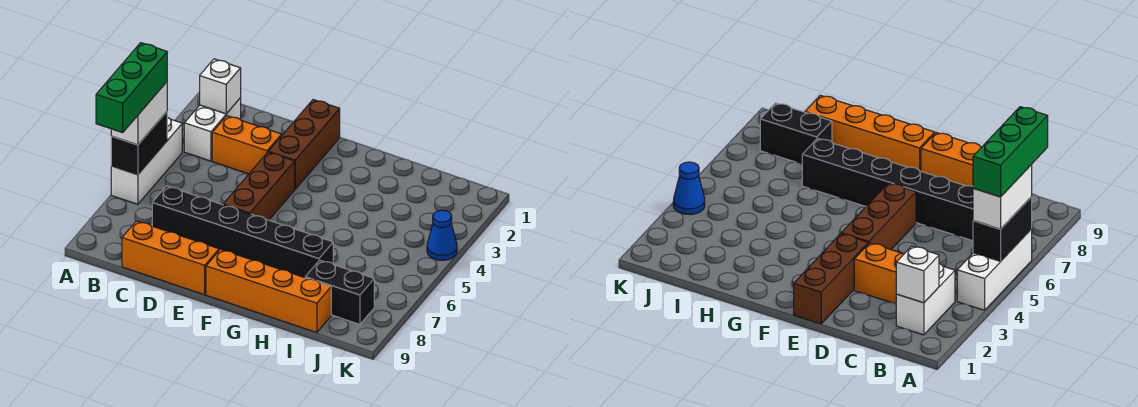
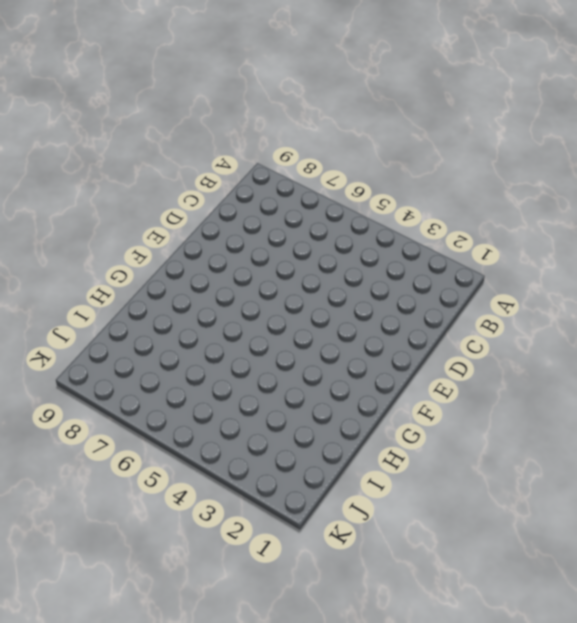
none -> white brick A4:A6 level 1
none -> white brick B2:B3 level 1
none -> orange brick C3:D3 level 1

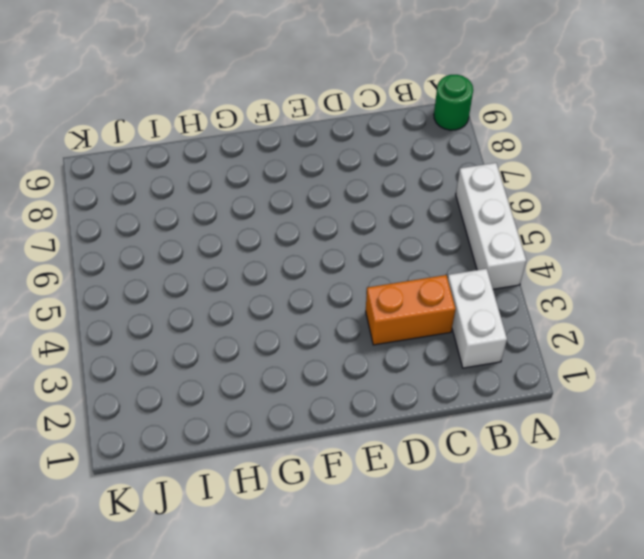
green round brick A9 level 1 -> none
none -> black brick C7:H7 level 1
none -> orange brick C9:E9 level 1
none -> brown brick E1:E3 level 1

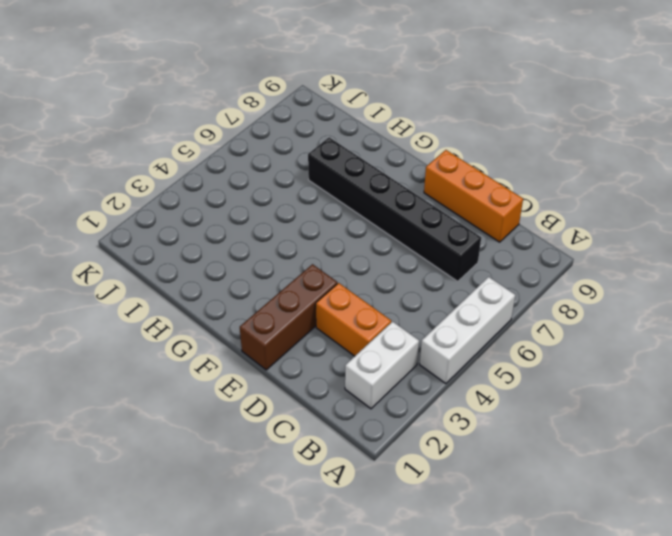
none -> brown brick E4:E6 level 1
none -> orange brick F9:I9 level 1
none -> black brick I8:J8 level 1

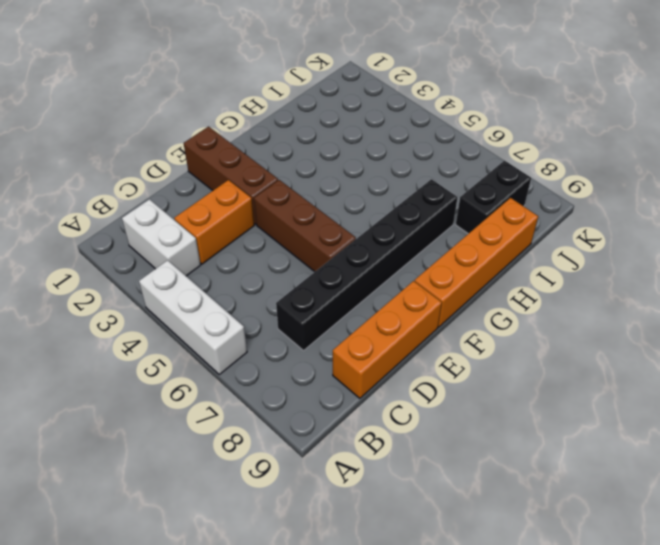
none -> blue cone K4 level 1
none -> black brick A5:A6 level 2
none -> white brick B2 level 2

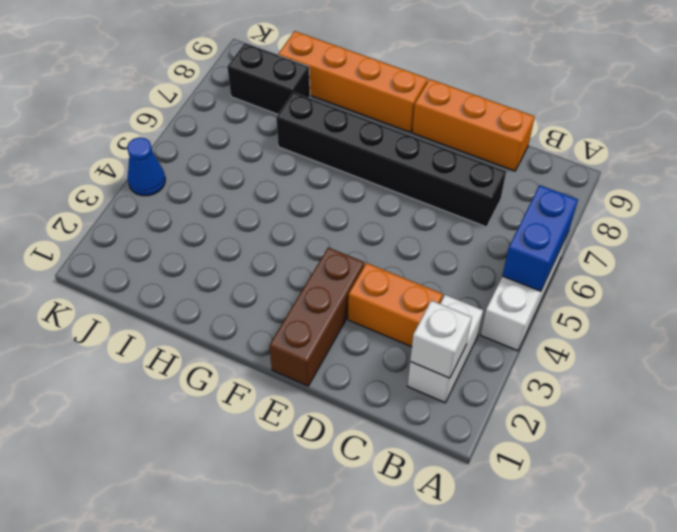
blue brick A5:A6 level 2 -> black brick A5:A6 level 2
none -> brown brick E4:E6 level 1
none -> white brick A5:A6 level 3
none -> green brick A5:A7 level 4

